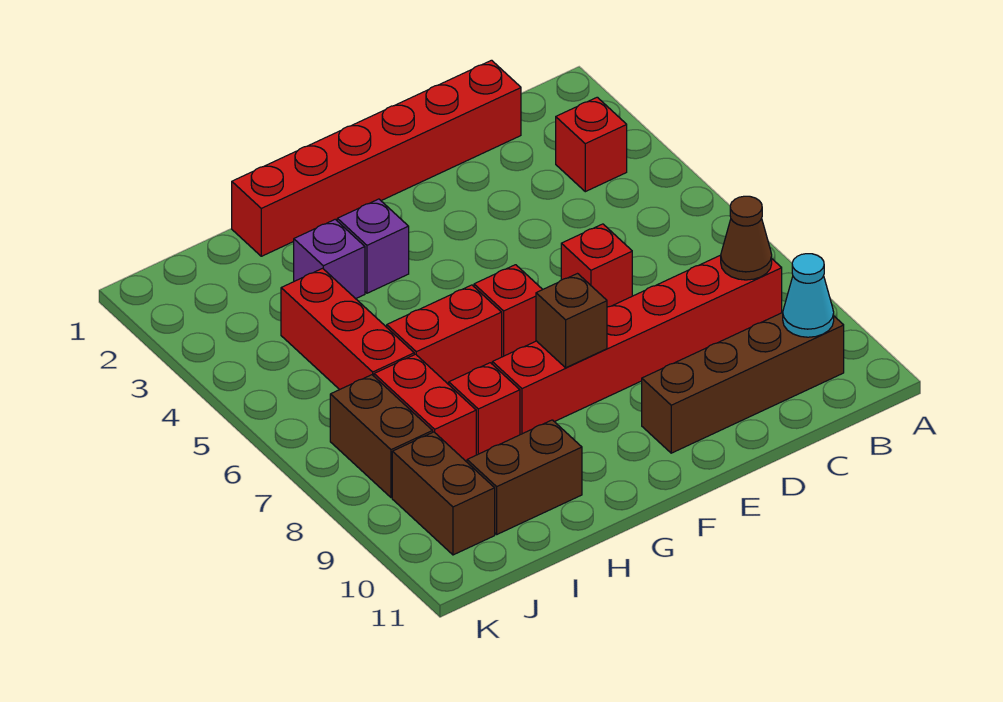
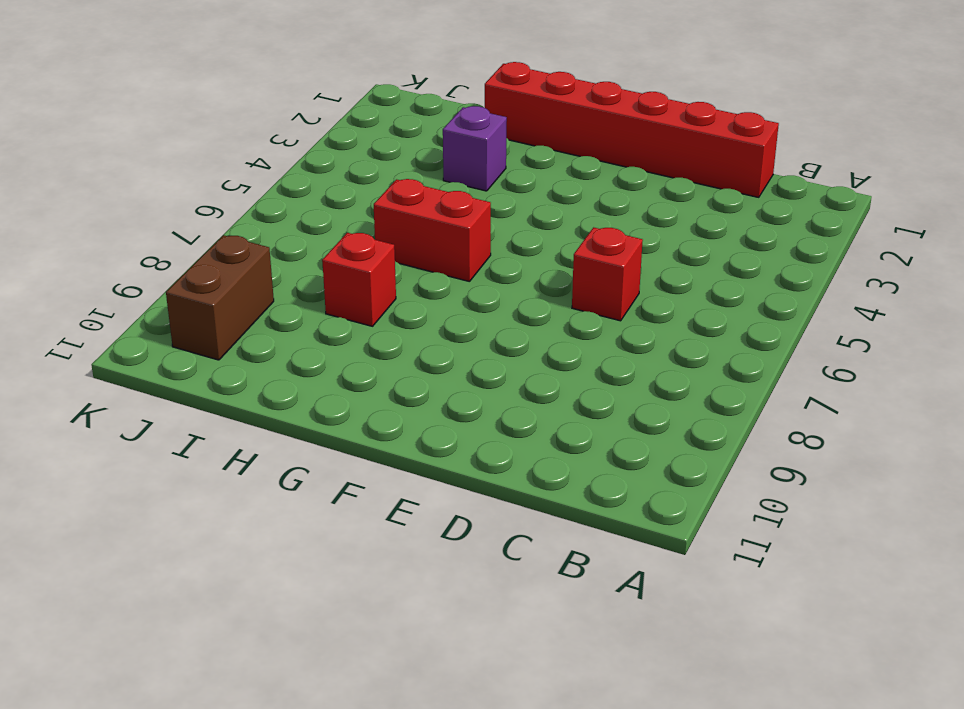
none -> red brick B3 level 1
none -> red brick B8:G8 level 1
none -> brown brick B10:E10 level 1

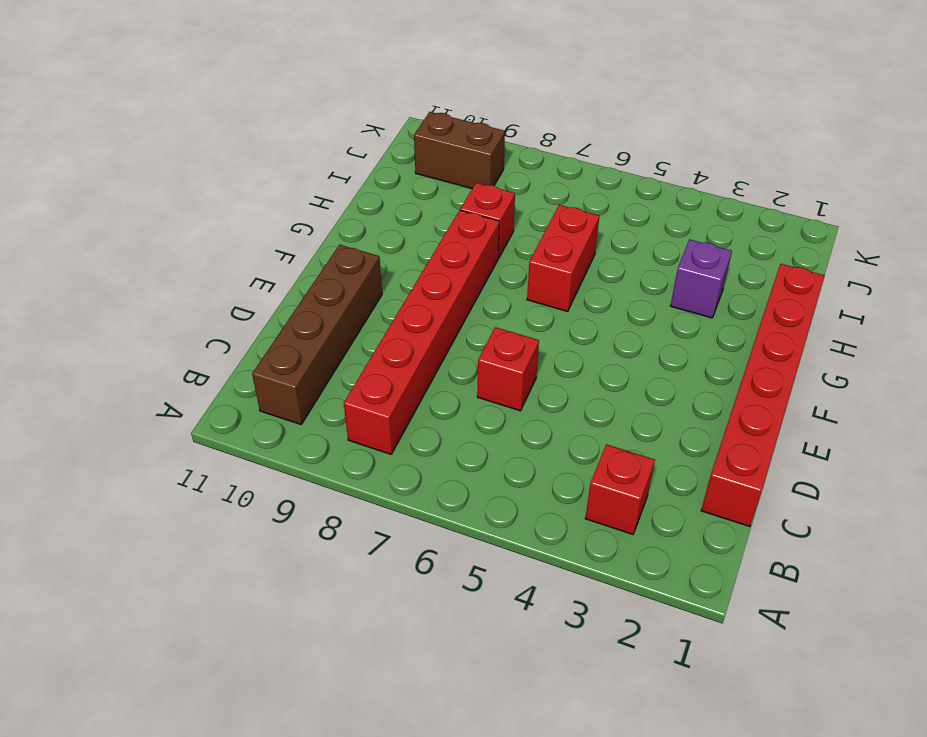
none -> red brick F6 level 1
none -> purple brick G3 level 1
none -> brown brick H10:I10 level 1

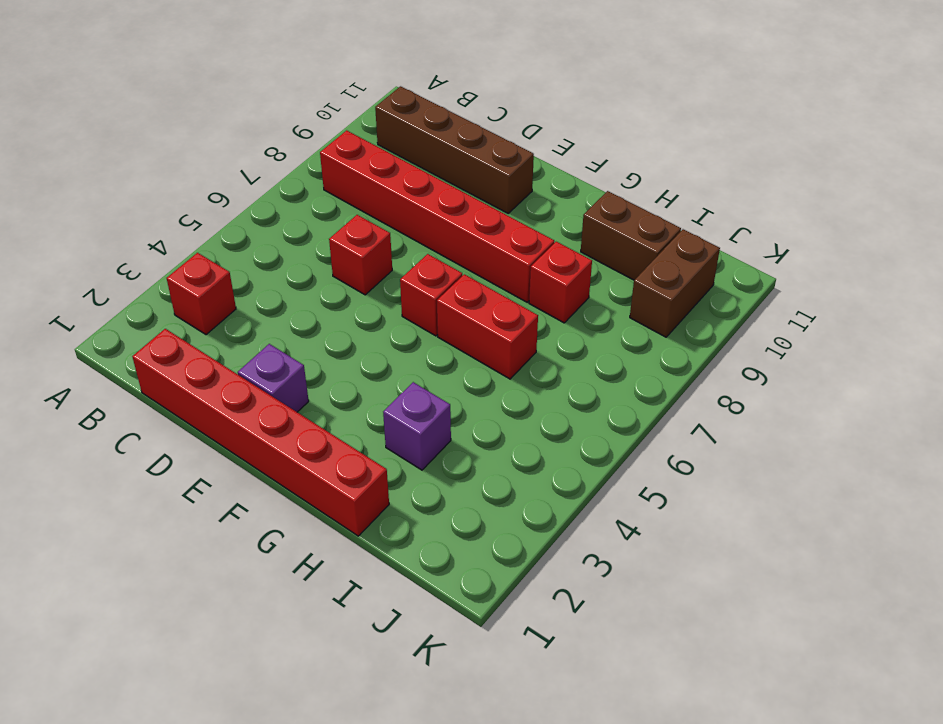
purple brick E2 level 1 -> purple brick G3 level 1
none -> red brick I4:I6 level 1
none -> red brick I7:I8 level 1
none -> brown brick J7:J8 level 1

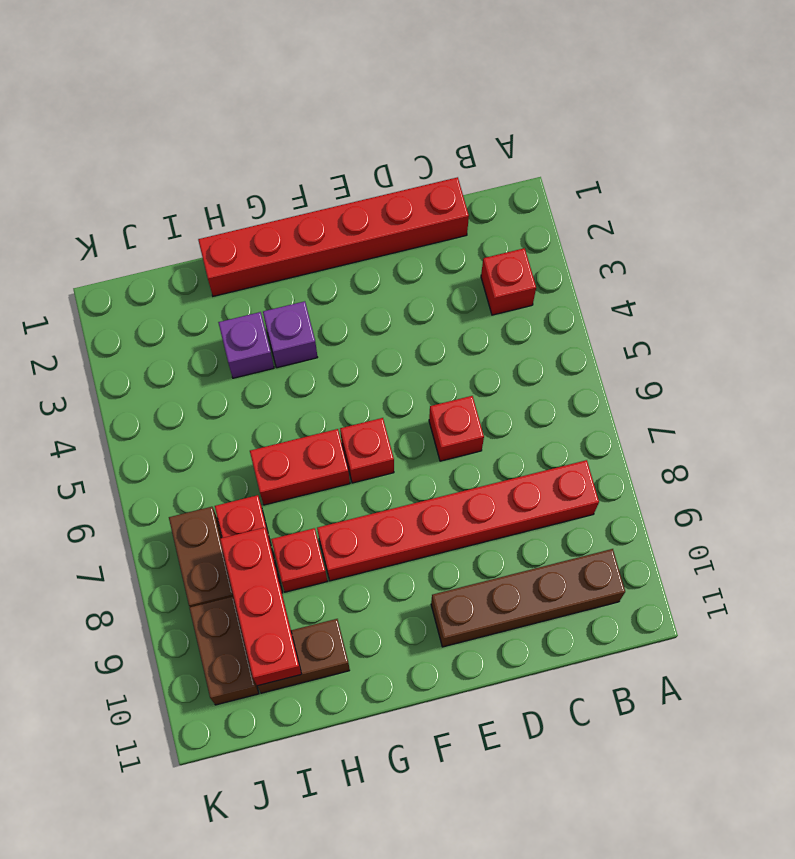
red brick I8:I10 level 2 -> red brick I4:I6 level 1
none -> brown cone B8 level 2
none -> cyan cone B10 level 2
none -> brown brick F8 level 2

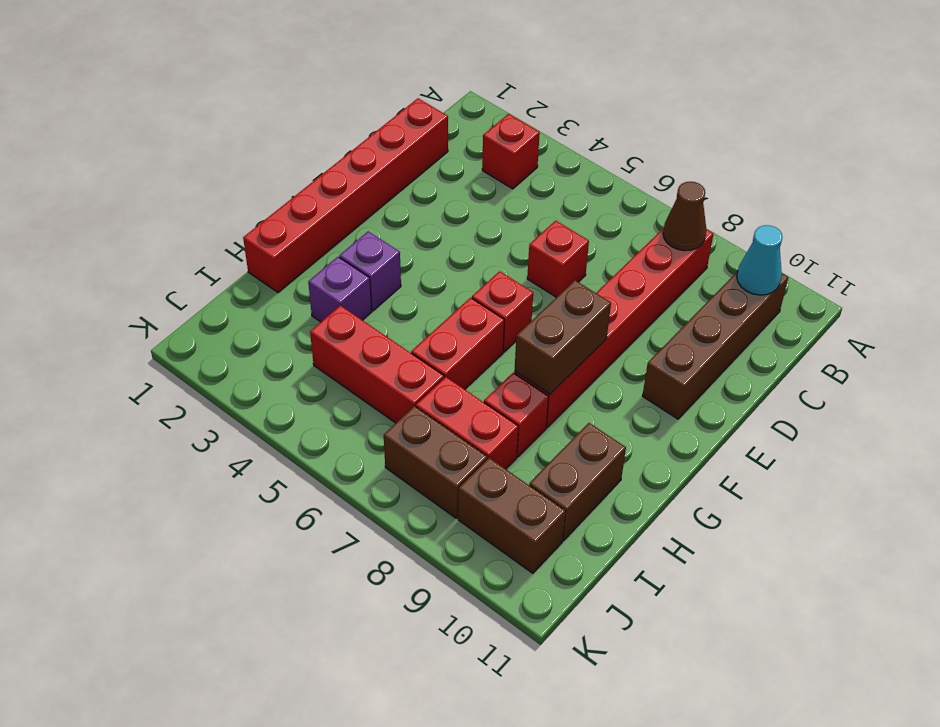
brown brick F8:G8 level 2 -> brown brick F8 level 2

